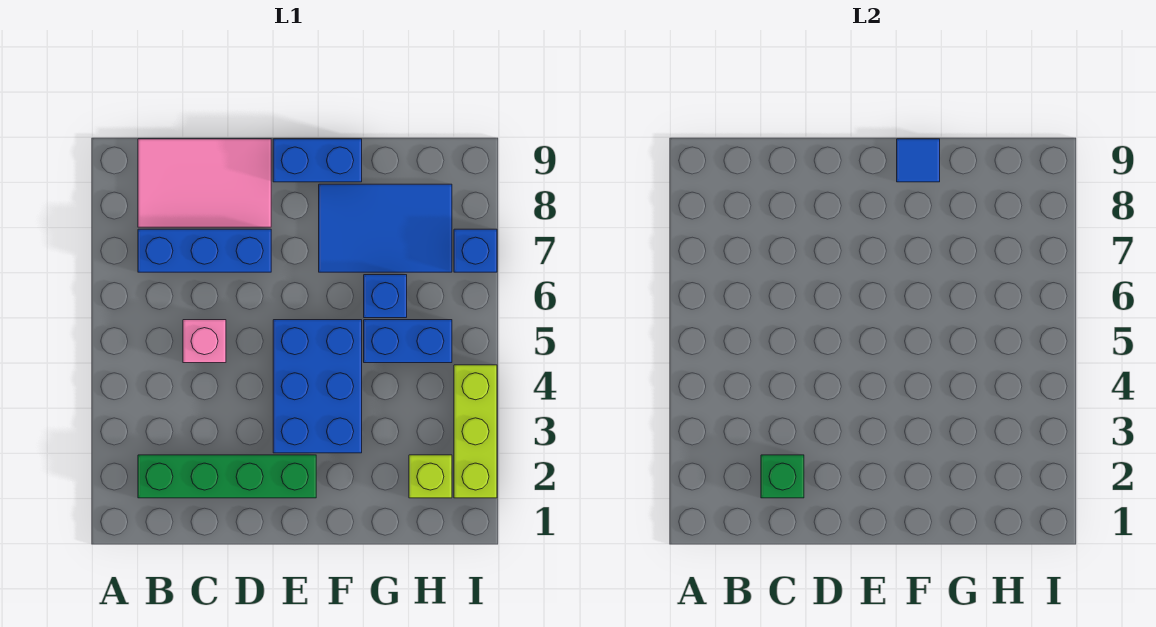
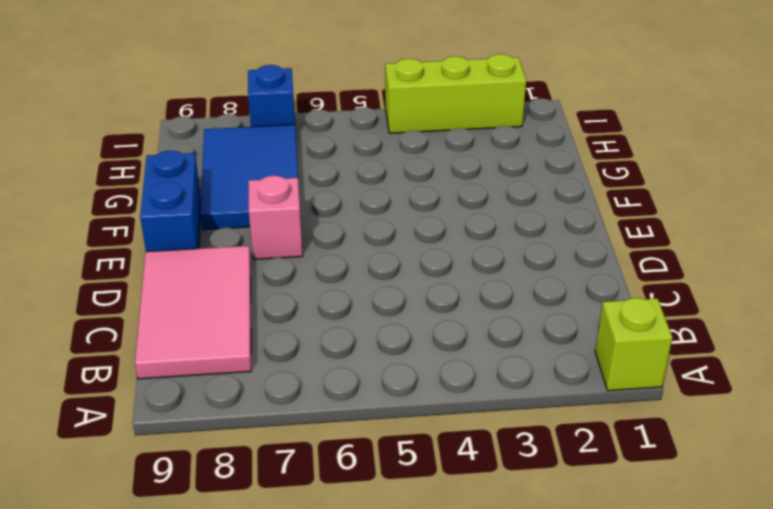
lime brick A1 level 1 -> lime brick H2 level 1
pink brick E7 level 1 -> pink brick C5 level 1
none -> green brick B2:E2 level 1
none -> blue brick B7:D7 level 1
none -> blue brick E3:F5 level 1

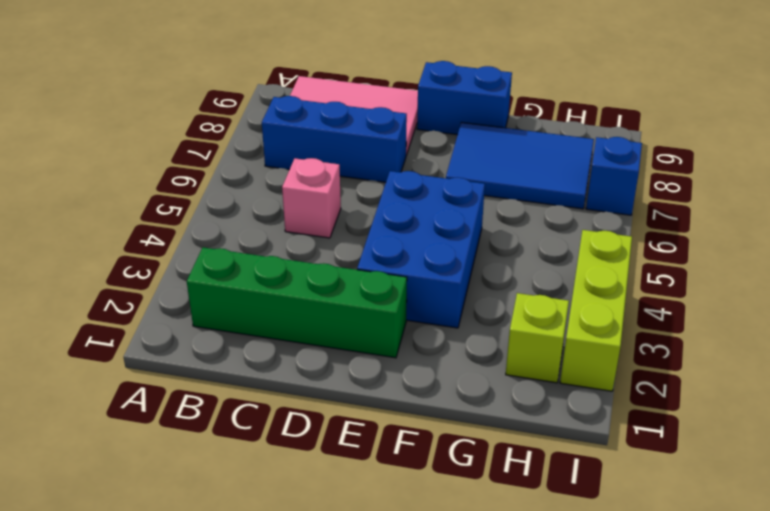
none -> blue brick G5:H5 level 1
none -> blue brick G6 level 1
none -> green brick C2 level 2

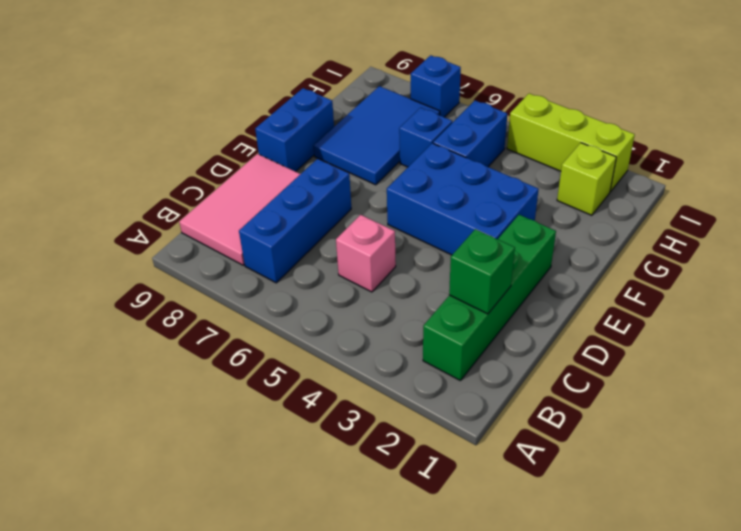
none -> blue tile F9 level 2

